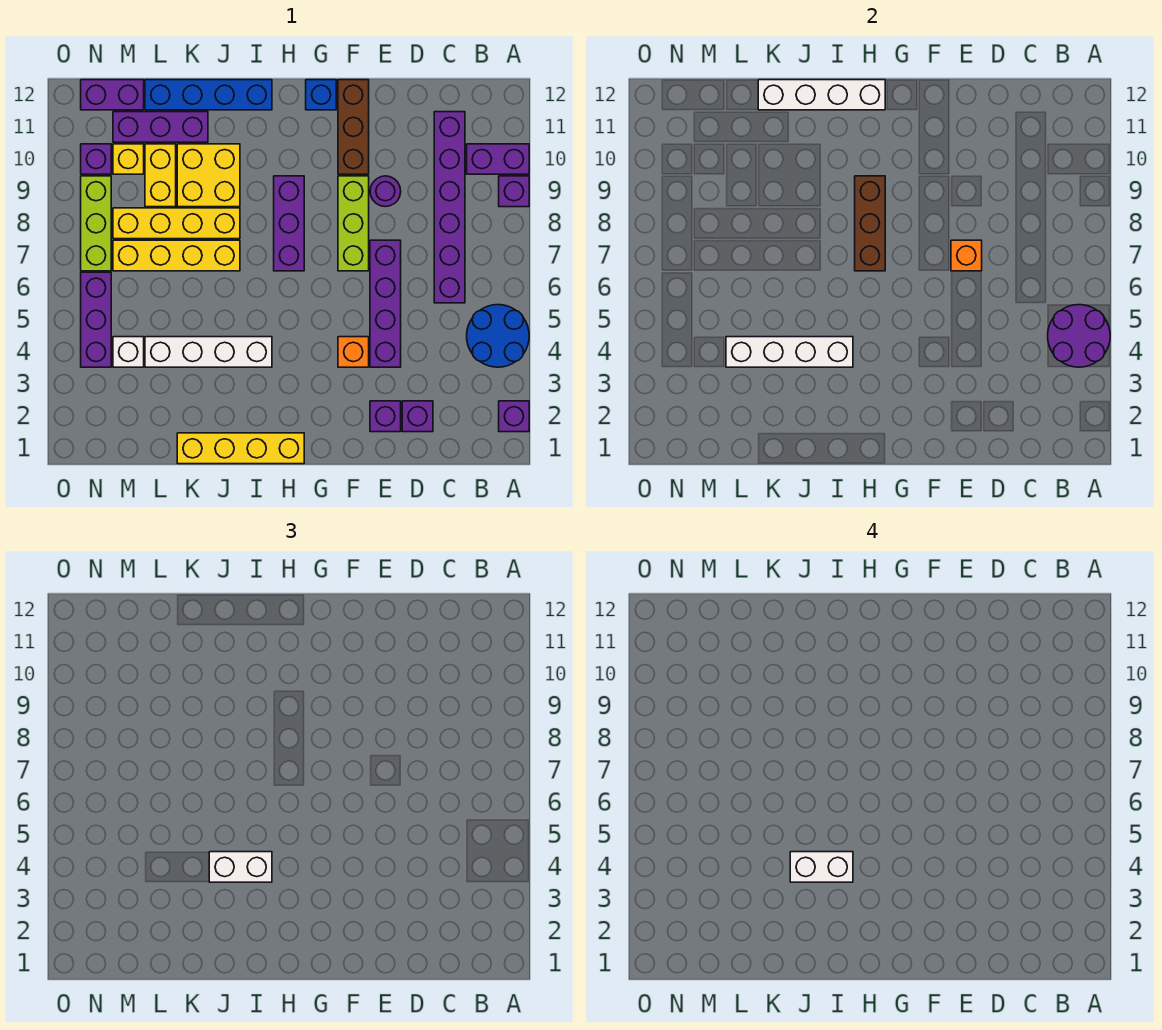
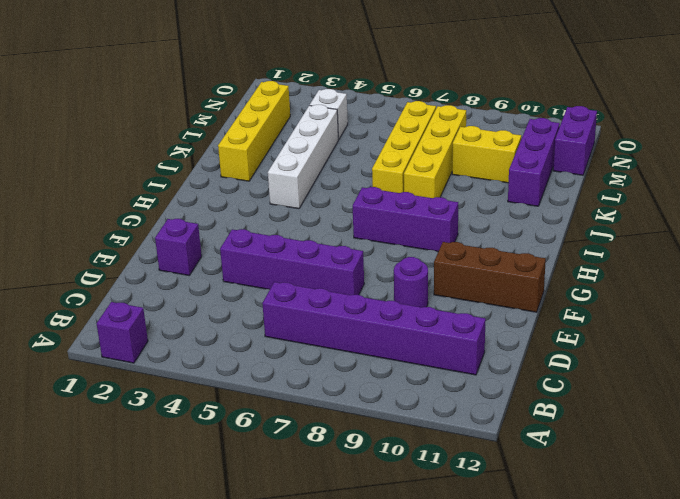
yellow brick J2:M2 level 1 -> yellow brick H1:K1 level 1
none -> blue round brick A4:B5 level 1
none -> purple brick A9 level 1
none -> purple brick A10:B10 level 1
none -> purple brick D2 level 1

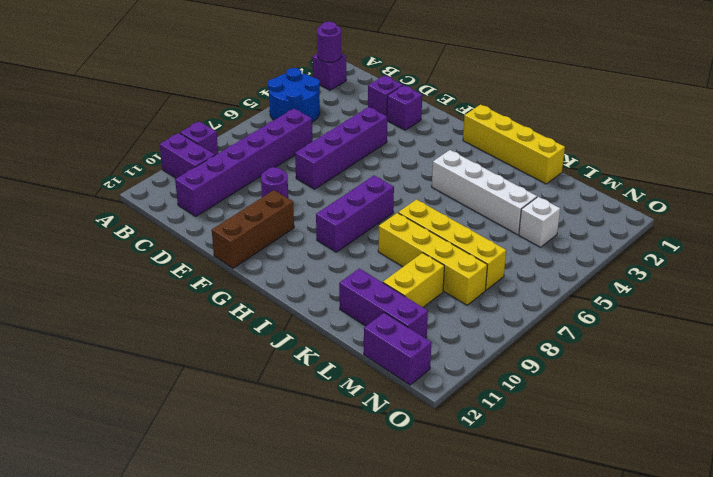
purple round brick A2 level 2 -> none
none -> orange brick F4 level 1
none -> lime brick F7:F9 level 1
none -> blue brick G12 level 1
none -> blue brick I12:L12 level 1

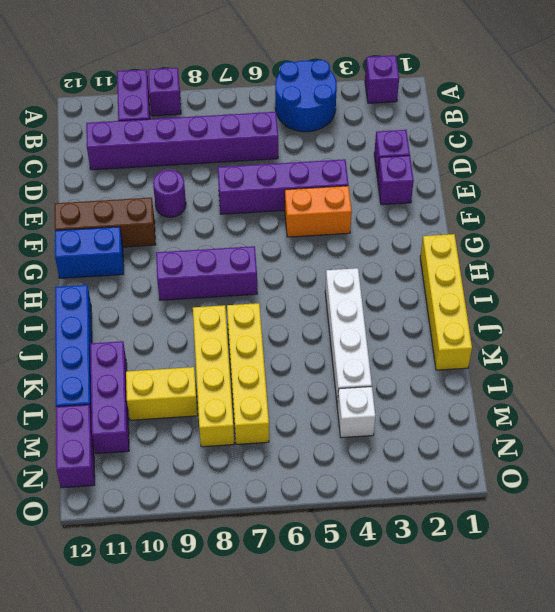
orange brick F4:F5 level 1 -> orange brick F4 level 1
blue brick G11:G12 level 1 -> blue brick G12 level 1
none -> lime brick F7:F9 level 1
none -> yellow brick J9:K10 level 1
none -> yellow brick M10 level 1
none -> purple brick N4:N6 level 1

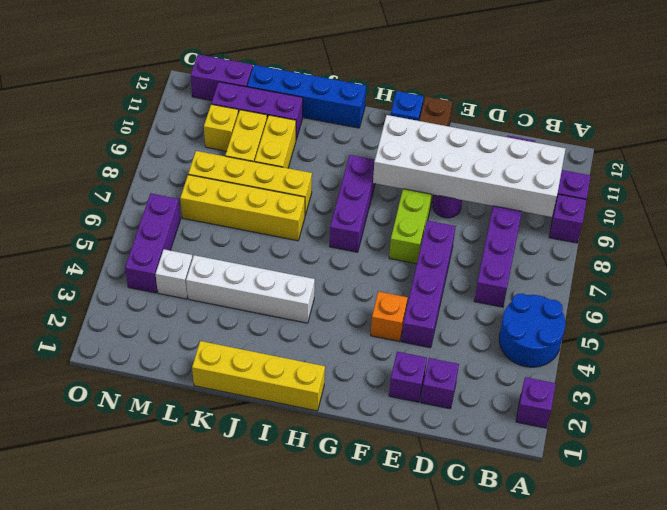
white brick B9:G10 level 2 -> none
yellow brick K9:K10 level 1 -> yellow brick J9:K10 level 1
none -> lime brick N7:N9 level 1
none -> purple brick N10 level 1
none -> purple round brick A4:B5 level 2
none -> orange brick E7 level 2

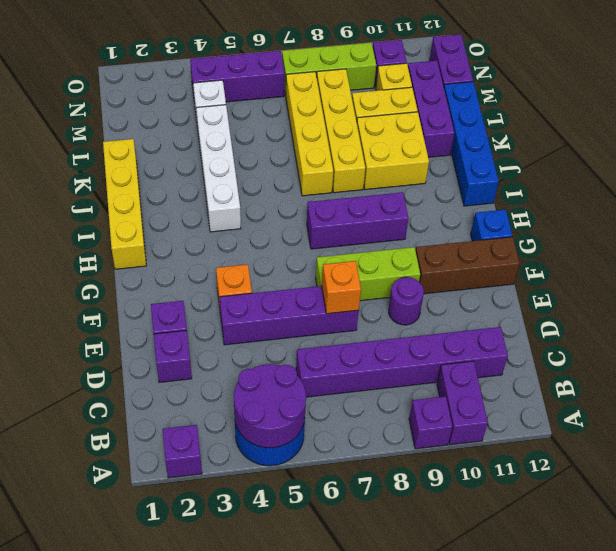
none -> brown brick H7:H9 level 2
none -> white brick H12:K12 level 2
none -> white brick I4:L4 level 2
none -> white brick I4:J4 level 3

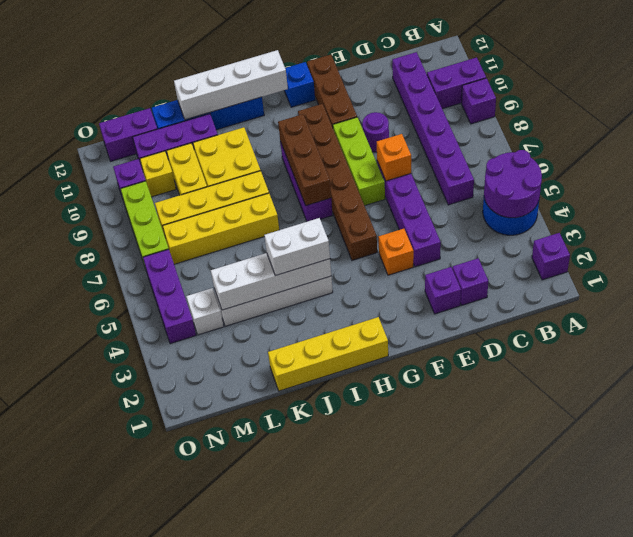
brown brick G5:G10 level 1 -> none
none -> white brick I4:J4 level 4

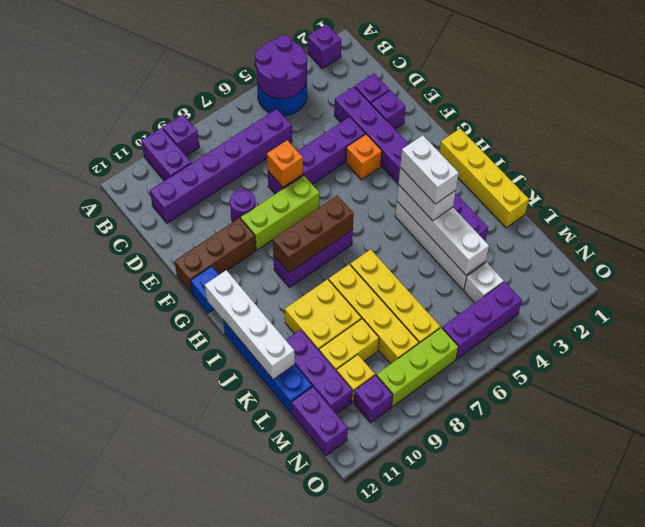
purple brick D3:K3 level 1 -> none

